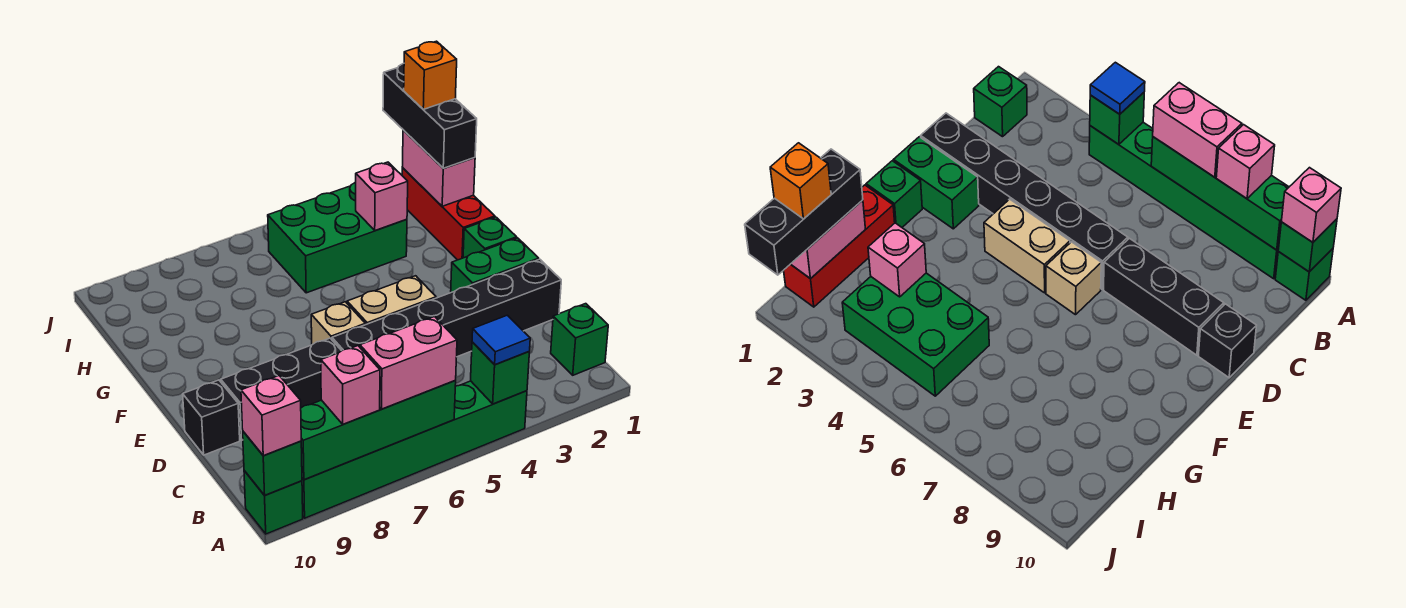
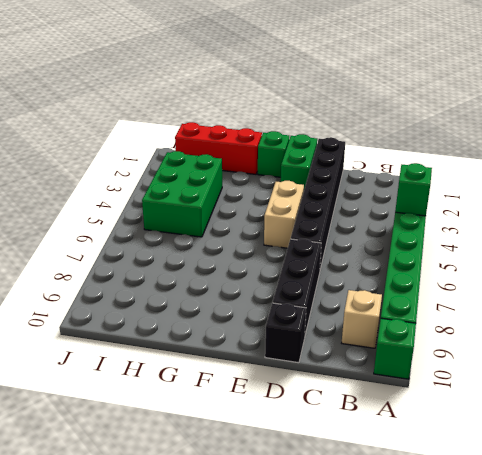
tan brick B9 level 1 -> tan brick E6 level 1
none -> green brick B1 level 1
none -> green brick A6:A9 level 2
none -> green brick A10 level 2

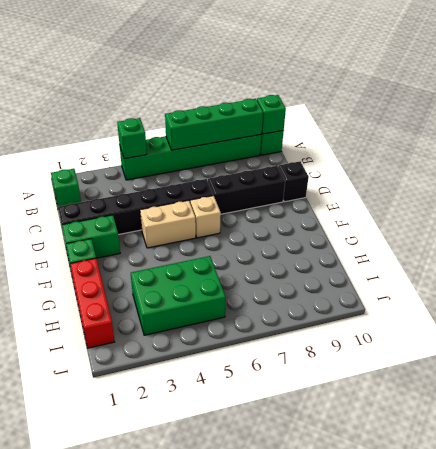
none -> pink brick H1:I1 level 2
none -> pink brick H3 level 2
none -> blue tile A4 level 3

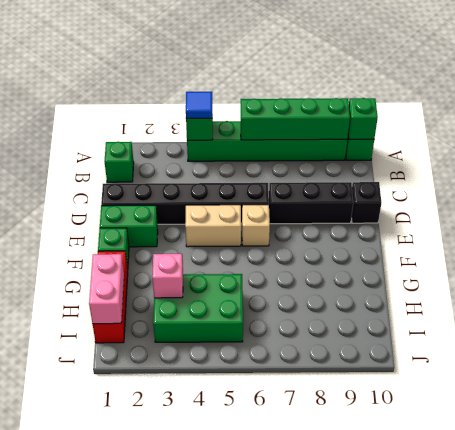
none -> pink brick A6:A7 level 3
none -> pink brick A8 level 3
none -> pink brick A10 level 3

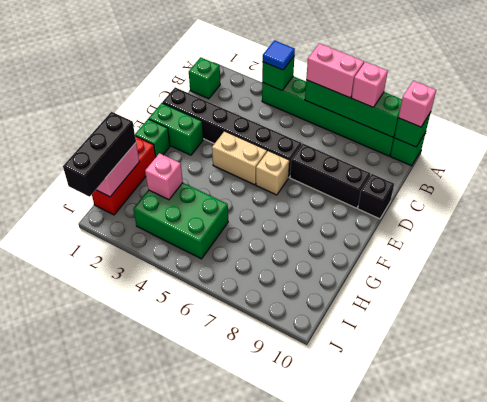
none -> orange brick I1 level 4

